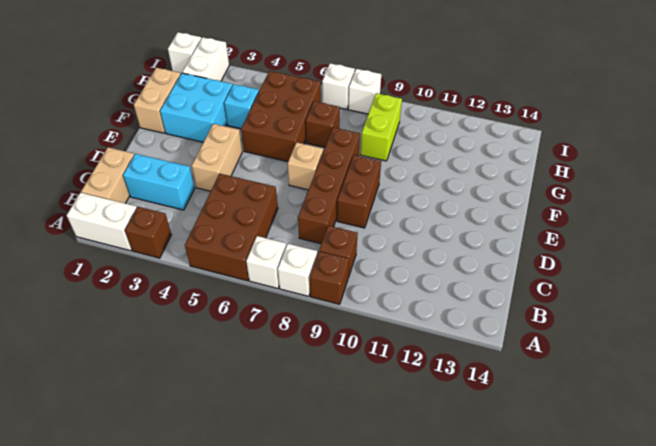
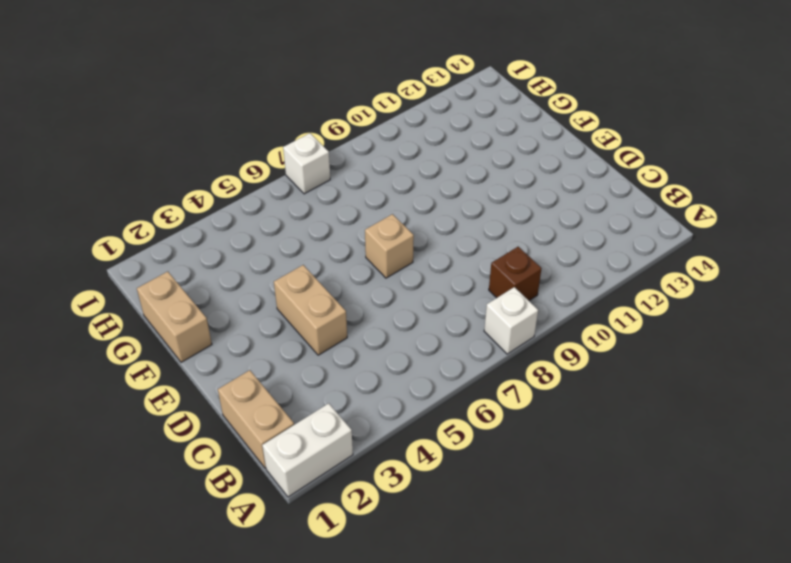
none -> brown brick A3 level 1
none -> brown brick A5:C6 level 1
none -> white brick A7 level 1

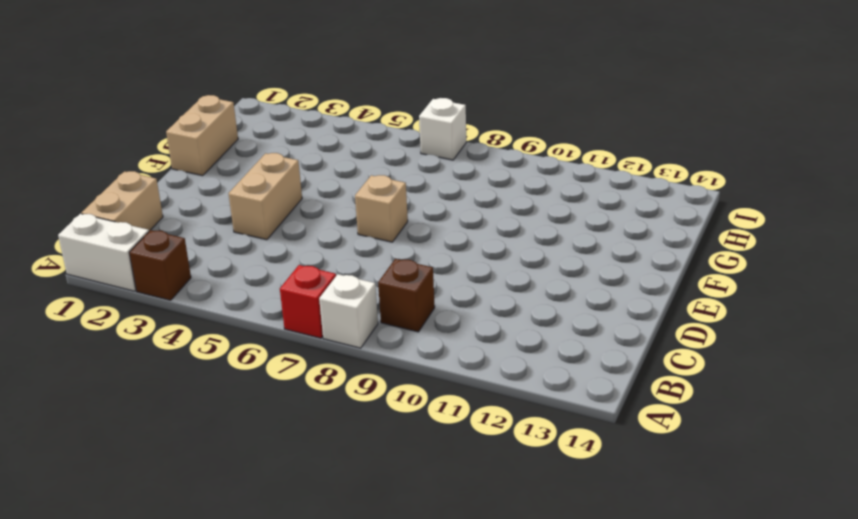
red brick A7 level 1 -> white brick A7 level 1
none -> brown brick A5:C6 level 1
none -> brown brick A9 level 1
none -> cyan brick C2:C3 level 1

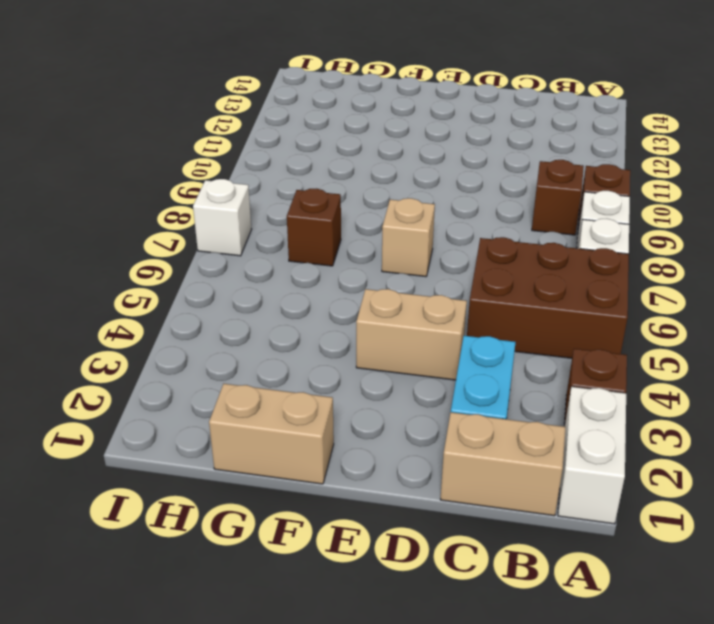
none -> brown brick C8:F8 level 1
none -> brown brick D9:E9 level 1
none -> cyan brick F2:G3 level 1

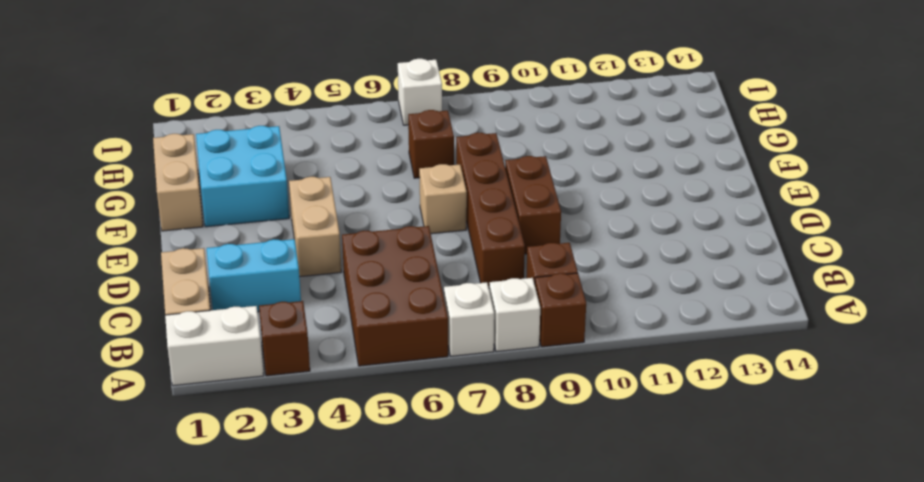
none -> brown brick F5:H6 level 1
none -> cyan brick G4 level 1
none -> lime brick G9:H9 level 1

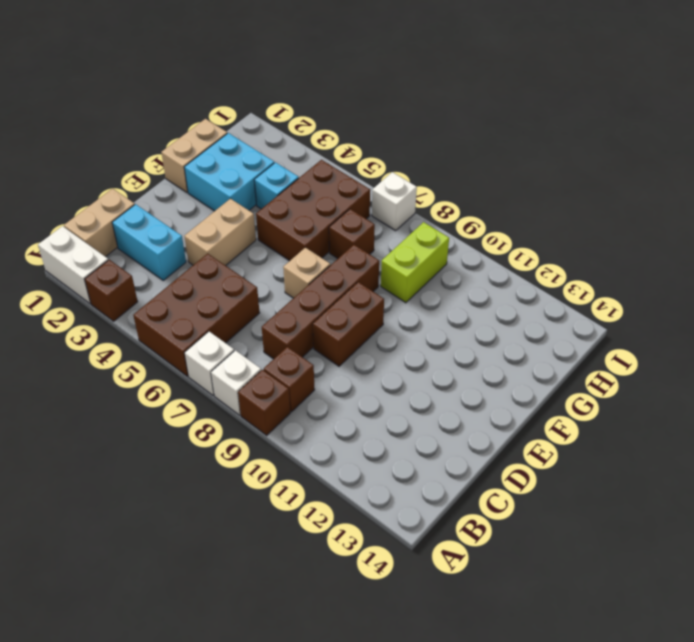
none -> white brick H2:I2 level 1
none -> white brick I1 level 1
none -> white brick I8 level 1

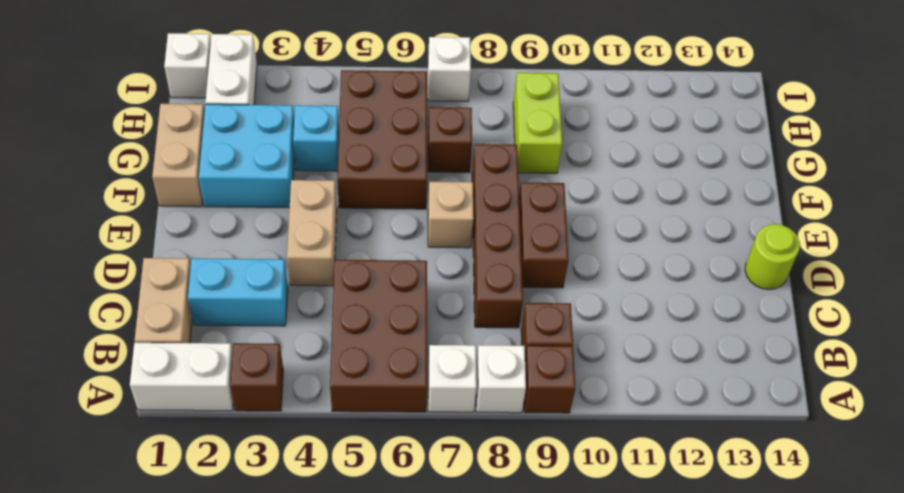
lime round brick D14 level 1 -> none
none -> white brick I8 level 1

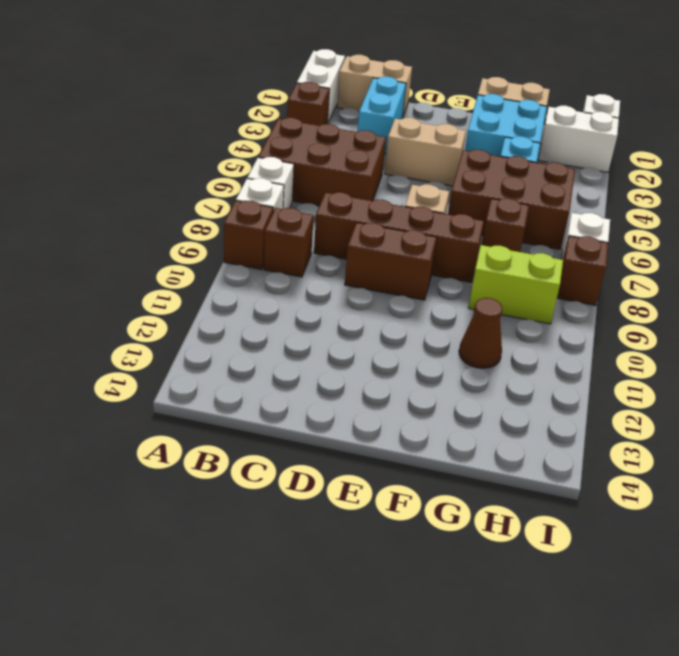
brown cone G11 level 1 -> none
brown brick I8 level 1 -> white brick I8 level 1

